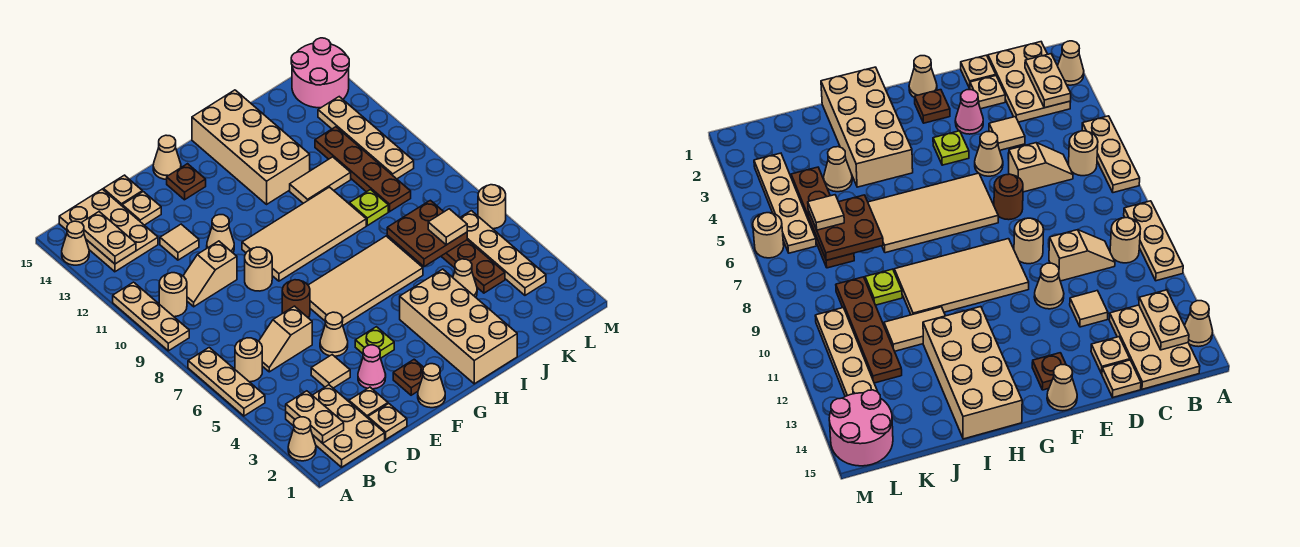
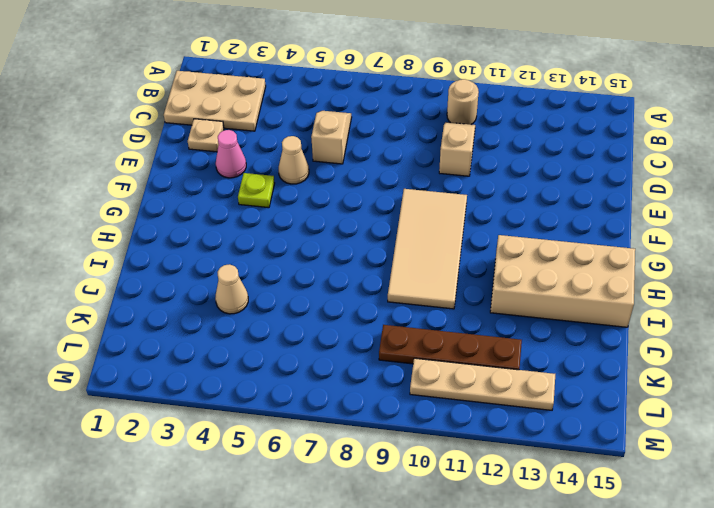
none -> tan cone A2 level 1
none -> tan plate A5:A7 level 1
none -> tan plate A9:A11 level 1
none -> tan cone A14 level 1

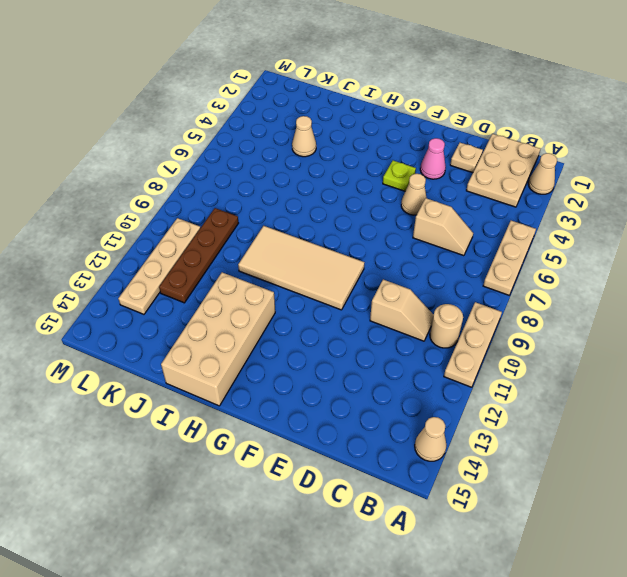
none -> tan round brick B6 level 1
none -> tan plate B13:C15 level 1
none -> tan plate D1 level 1
none -> tan tile D4 level 1

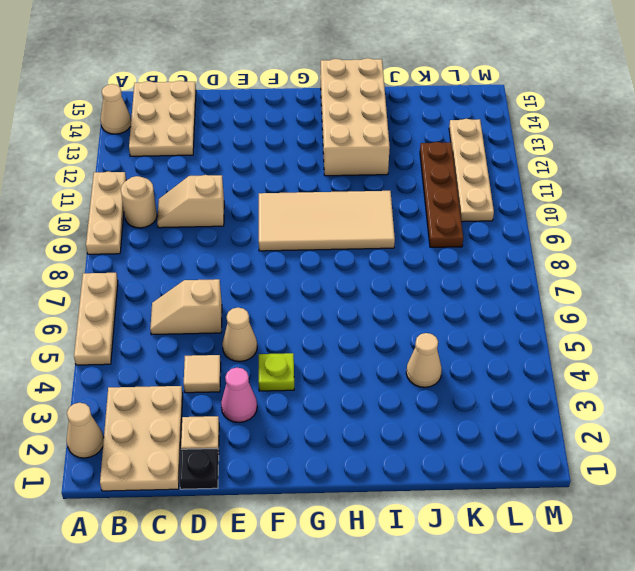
black plate D1 level 1 -> tan plate D1 level 1
none -> tan round brick B6 level 1
none -> tan tile D12 level 1
none -> tan plate D14 level 1
none -> tan plate D15 level 1

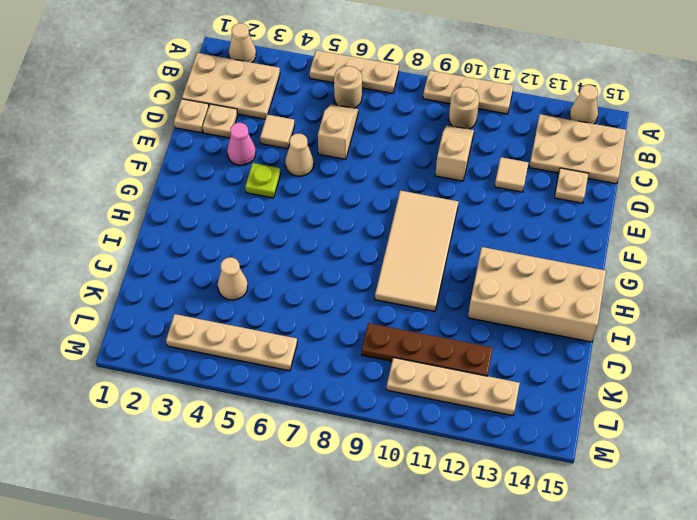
none -> tan plate D15 level 1
none -> brown round brick E7 level 1
none -> tan round brick E9 level 1
none -> tan cone E11 level 1

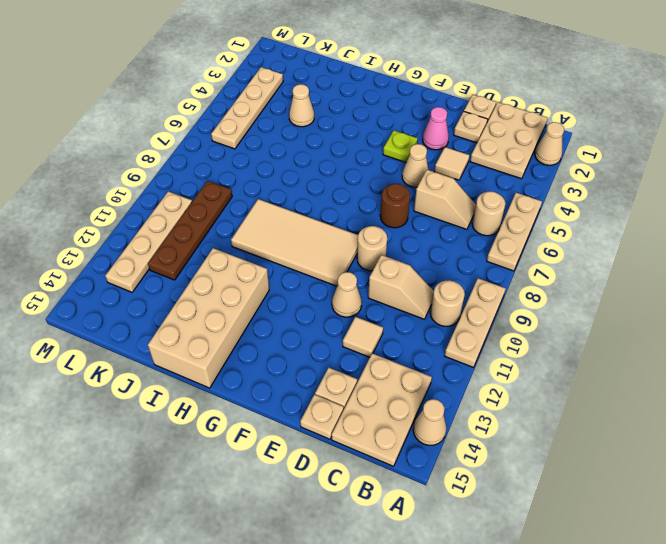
none -> tan cone F1 level 1
none -> brown plate F2 level 1
none -> tan tile F6:I7 level 1
none -> brown plate F14 level 1

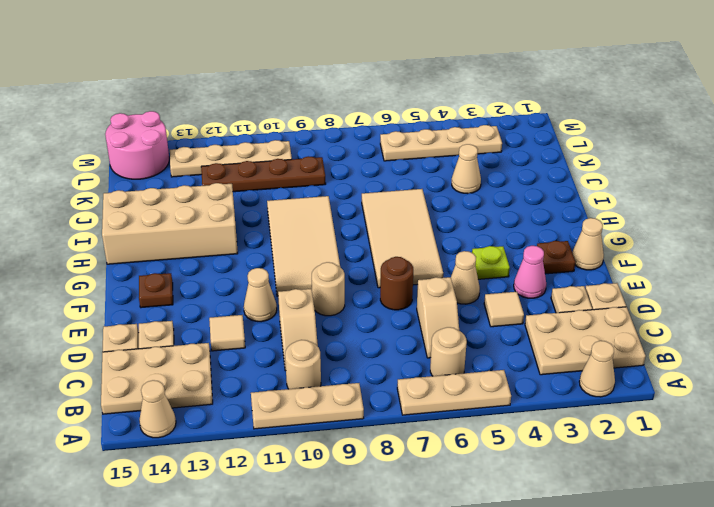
none -> tan cone F15 level 1
none -> tan brick H1:I4 level 1
none -> tan tile I11:J11 level 1
none -> lime plate J9 level 1

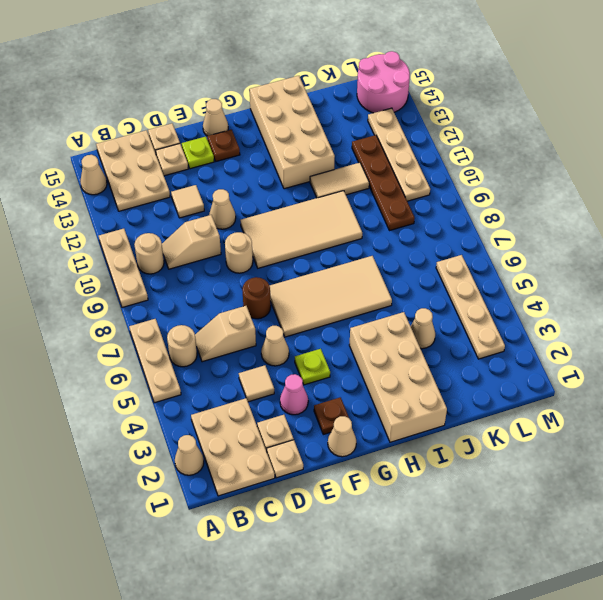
lime plate E14 level 1 -> lime plate J9 level 1
none -> brown plate K4:K7 level 1
none -> tan round brick M6 level 1
none -> tan plate B2:B3 level 2
none -> tan plate B13:B14 level 2

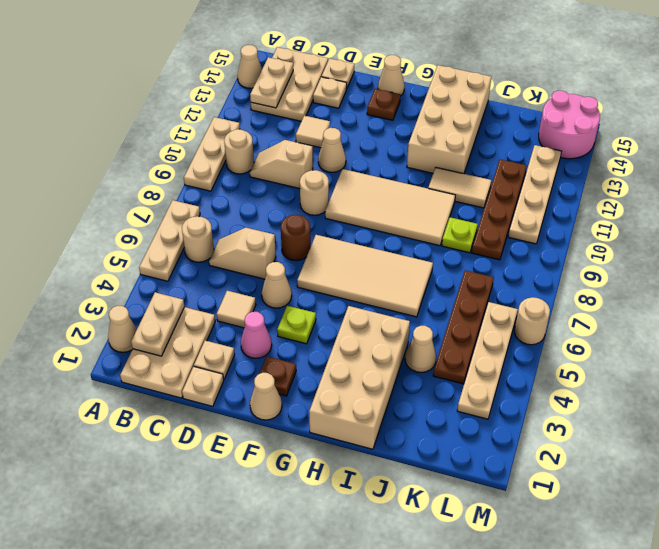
none -> brown plate J6:K7 level 2
none -> tan tile K6 level 3

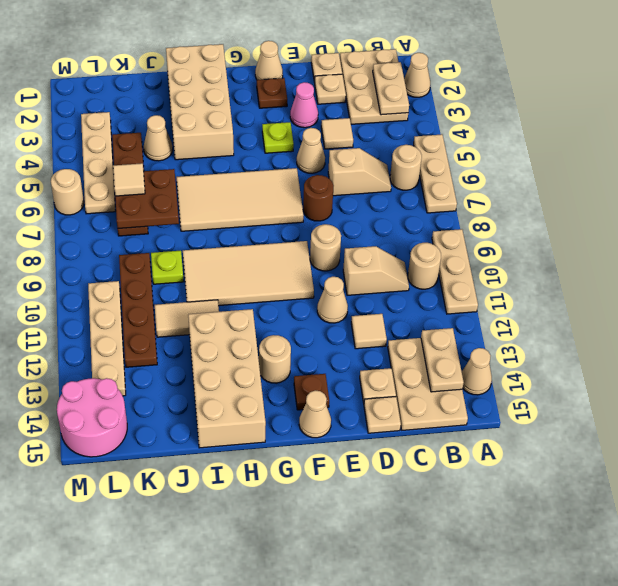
tan round brick G13 level 1 -> none

